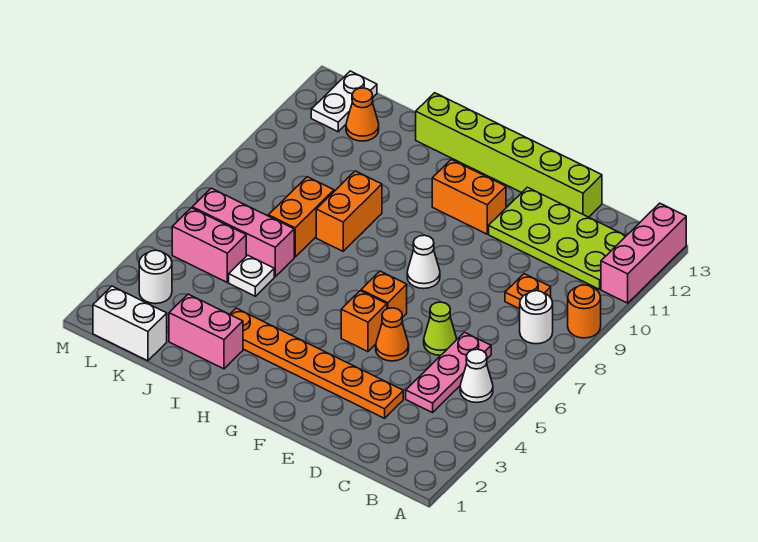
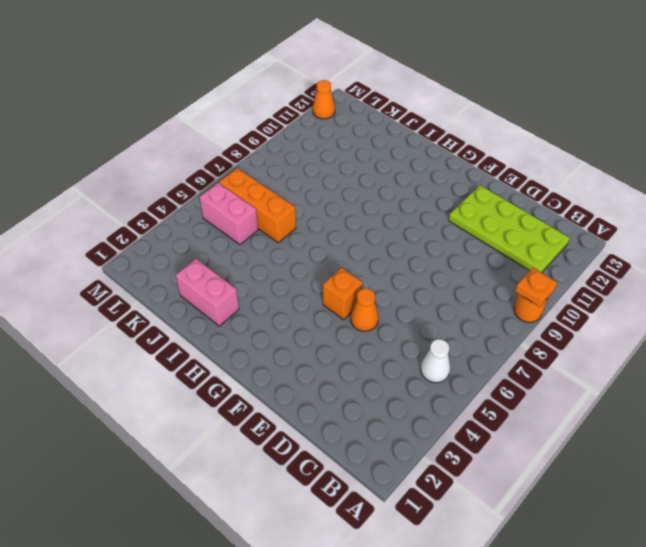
orange plate A9 level 2 -> orange plate C9 level 1
orange brick J6:L6 level 1 -> pink brick J6:L6 level 1
orange cone M12 level 1 -> orange cone K12 level 1
none -> pink brick A11:A13 level 1
none -> white round brick B8 level 1
none -> pink plate C4:C6 level 1

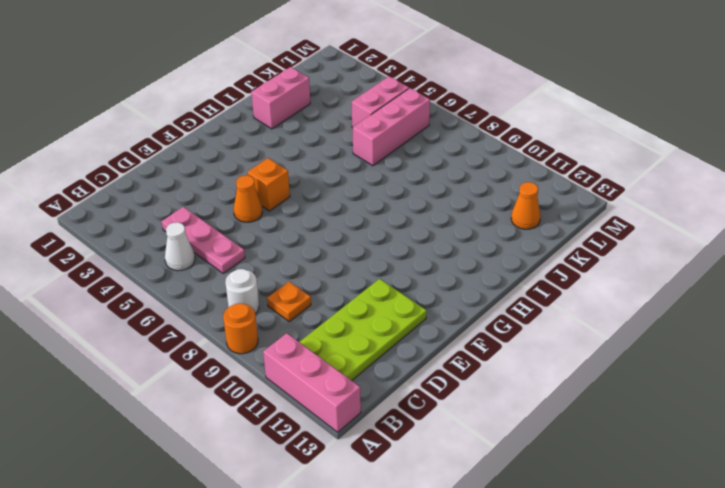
none -> orange plate D3:I3 level 1
none -> lime cone D6 level 1
none -> lime brick D13:I13 level 1

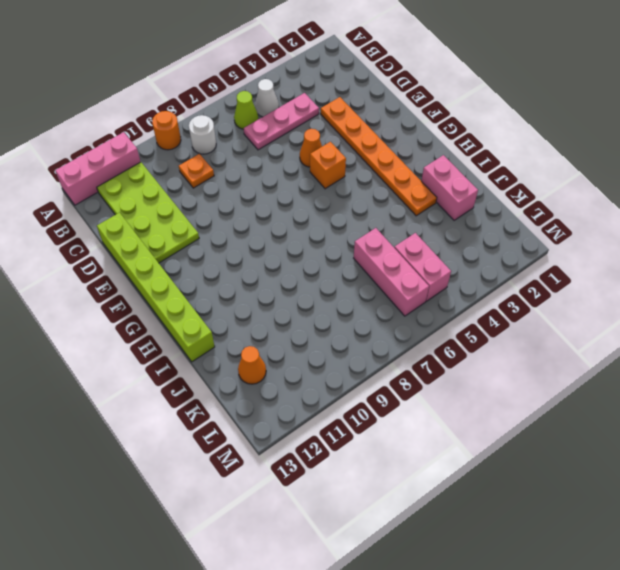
lime cone B6 level 1 -> lime cone D6 level 1
none -> orange brick F6 level 1
none -> white cone F8 level 1
none -> orange brick F11:G11 level 1

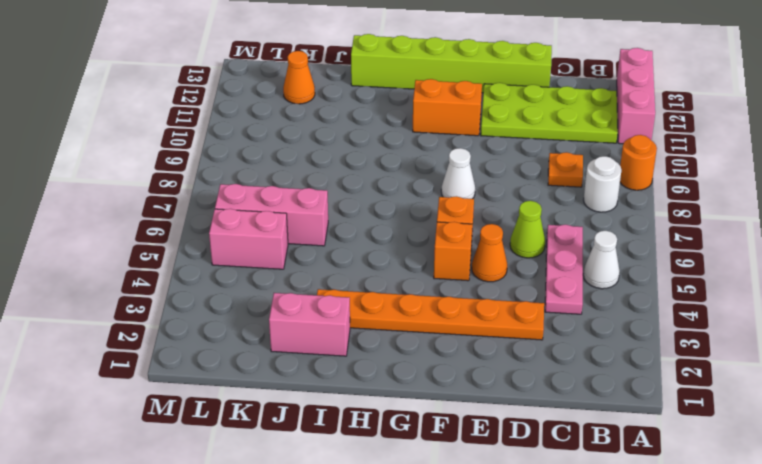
none -> orange brick I8:I9 level 1
none -> white plate J5 level 1
none -> orange brick J7:J8 level 1

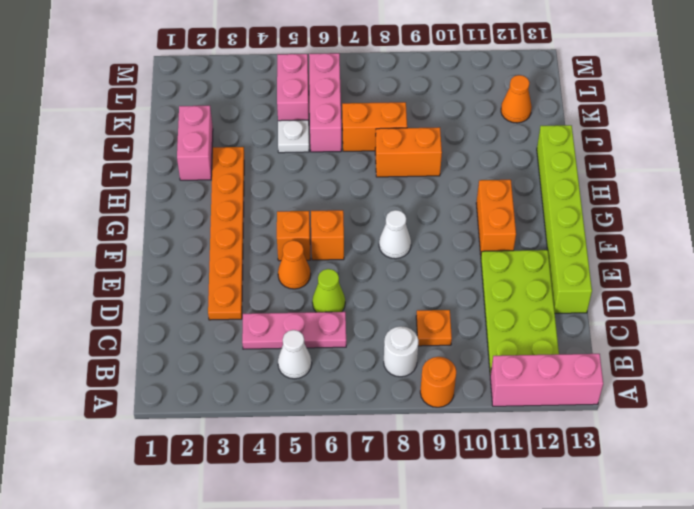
none -> white brick K1:L1 level 1
none -> white round brick L3 level 1
none -> white plate L12:L13 level 1

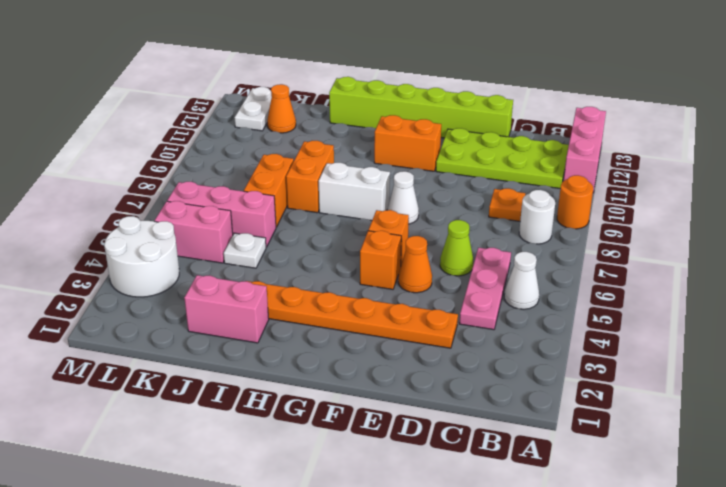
white brick G8:H8 level 1 -> white brick K1:L1 level 1
white round brick L3:M4 level 1 -> white round brick L3 level 1

